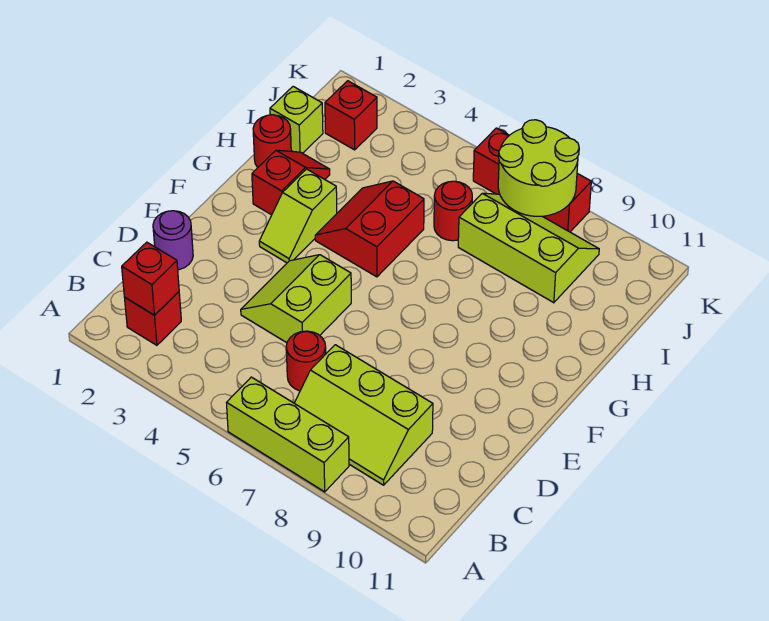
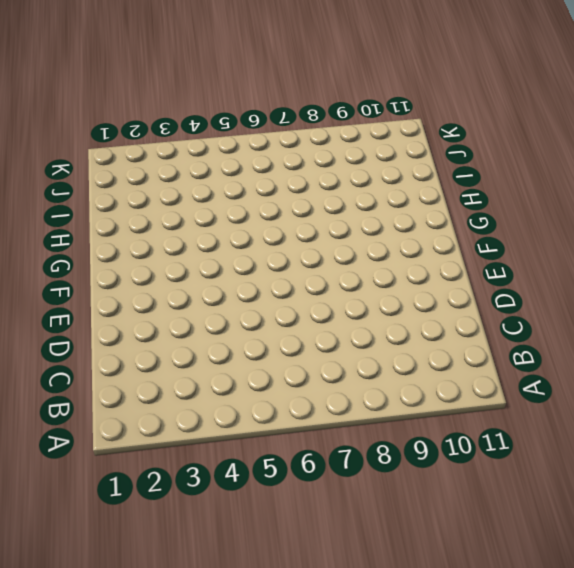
none -> lime brick A6:A8 level 1
none -> red brick B2 level 1
none -> lime slope B7:C9 level 1 top C

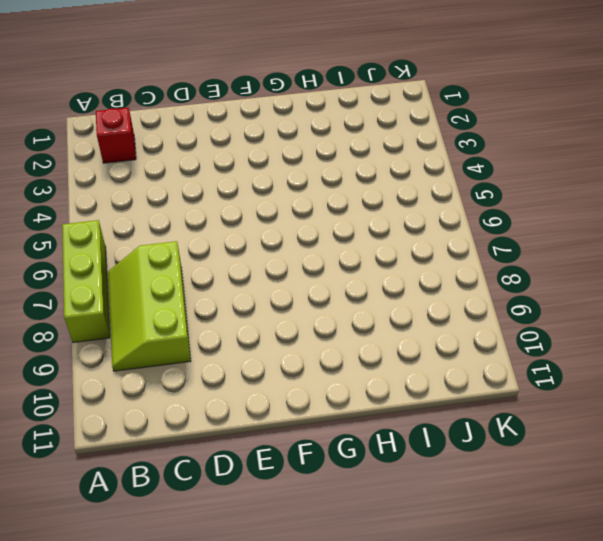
none -> red round brick C6 level 1
none -> purple round brick D1 level 1
none -> lime slope D4:E5 level 1 top 5

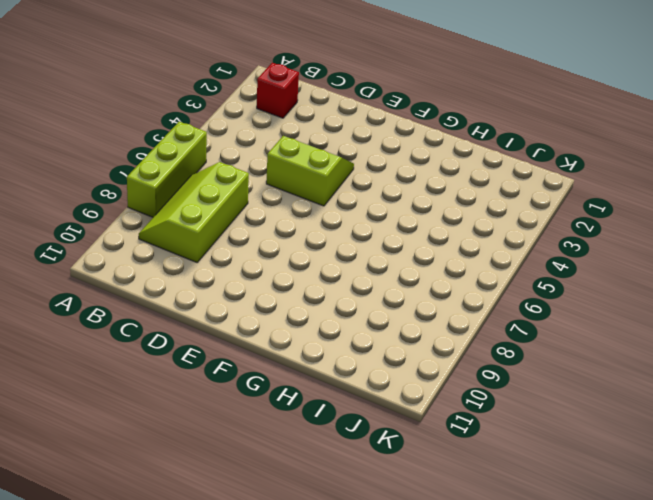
none -> red round brick C6 level 1
none -> purple round brick D1 level 1
none -> lime slope F3:G3 level 1 top G

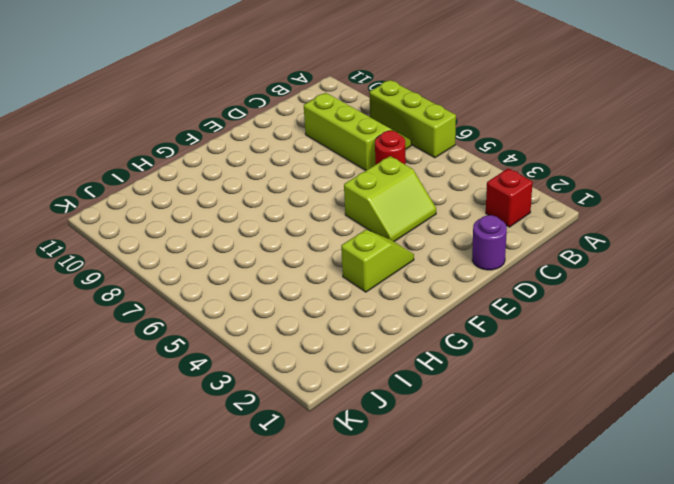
none -> red slope G2:H2 level 1 top G
none -> red slope G4:H5 level 1 top 5
none -> red round brick H1 level 1

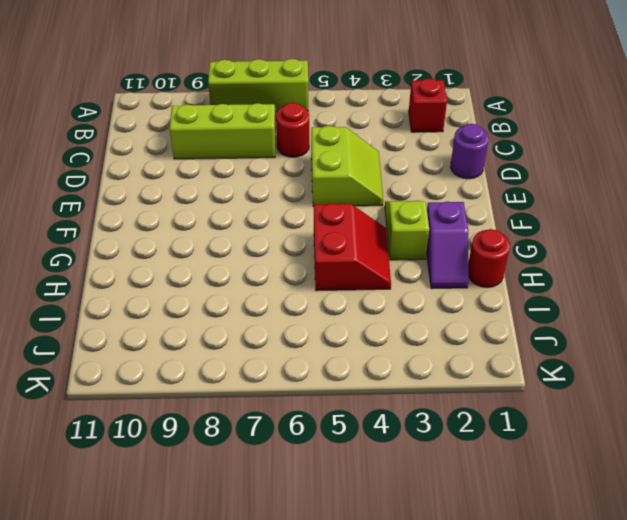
purple slope G2:H2 level 1 top G -> red slope G2:H2 level 1 top G
none -> lime brick I1 level 1
none -> red round brick I6 level 1
none -> lime slope I7:J9 level 1 top I

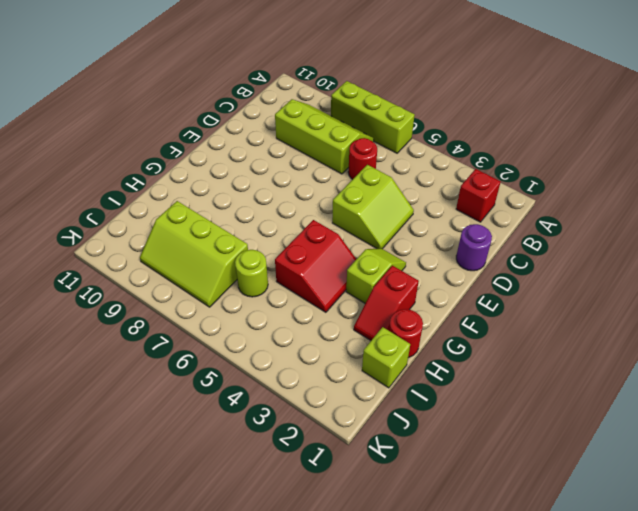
lime round brick I6 level 1 -> red round brick I6 level 1
none -> red brick J2 level 1
none -> red brick K6:K8 level 1
none -> red brick B2 level 2

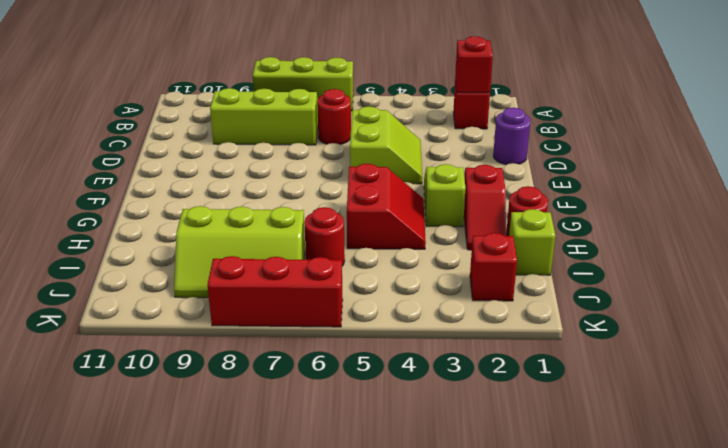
none -> lime round brick J7:K8 level 2

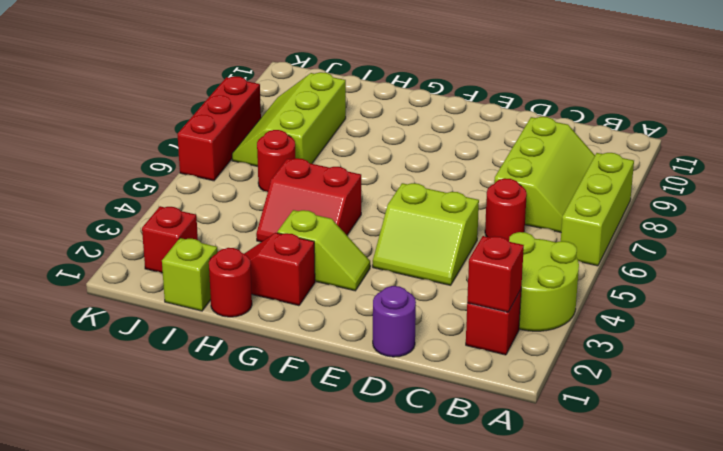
lime round brick A3:B4 level 1 -> lime round brick J7:K8 level 2

